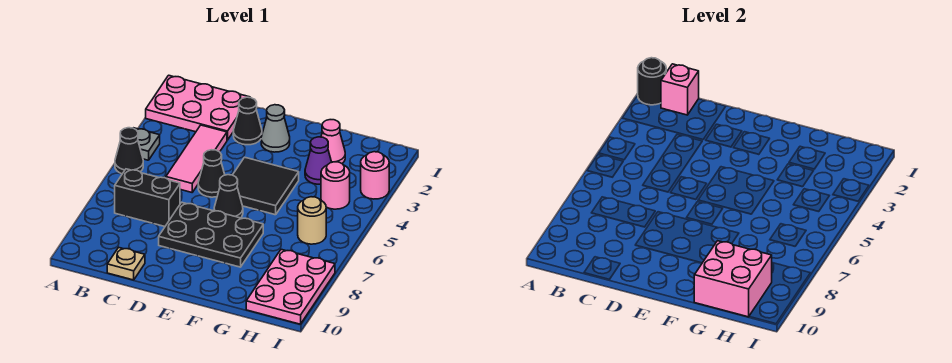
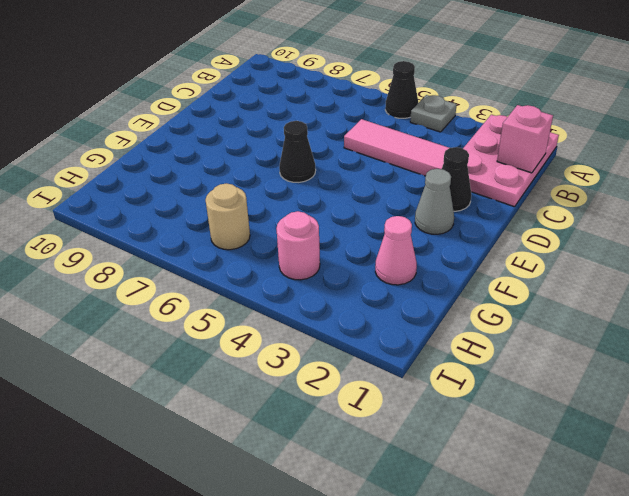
none -> black brick B7:C7 level 1
none -> tan plate C10 level 1
none -> black cone D5 level 1

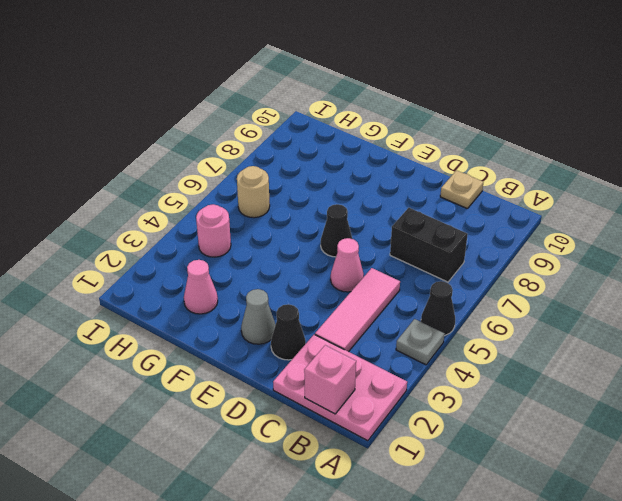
pink cone D5 level 1 -> black cone D5 level 1
none -> black plate D7:F8 level 1
none -> black tile E4:F5 level 1
none -> purple cone G3 level 1

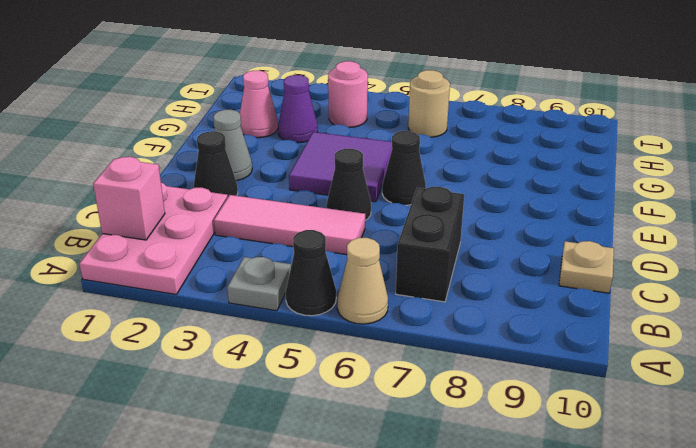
tan cone A6 level 1 -> none
purple tile E4:F5 level 1 -> black tile E4:F5 level 1
none -> black plate D7:F8 level 1
none -> pink plate H8:I10 level 1
none -> pink round brick I3 level 1

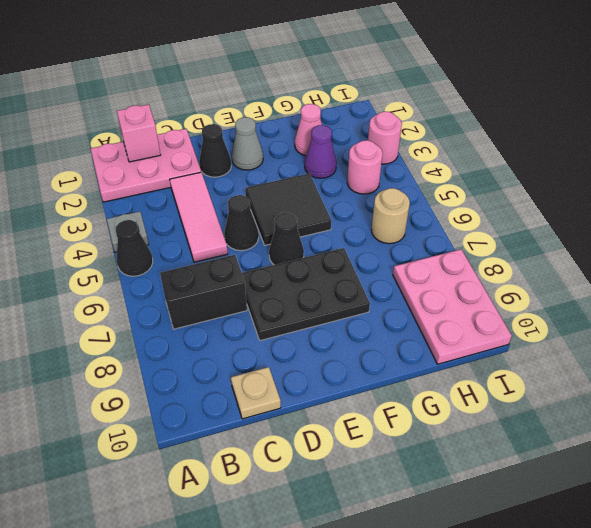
none -> black round brick A1 level 2
none -> pink brick G9:H10 level 2

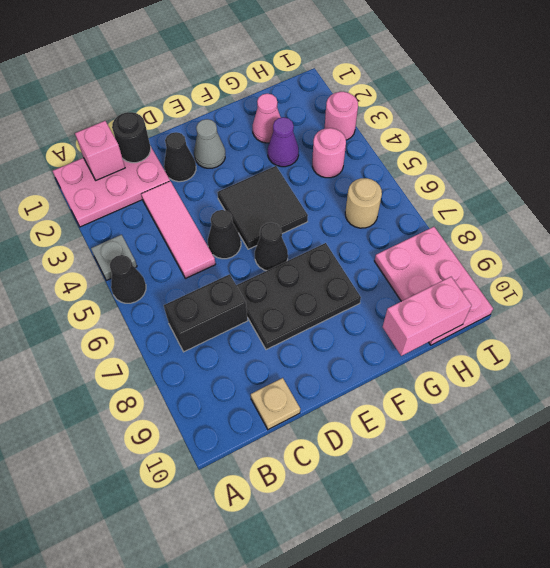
black round brick C1 level 2 -> black round brick A1 level 2
pink brick G10:H10 level 2 -> pink brick G9:H10 level 2

